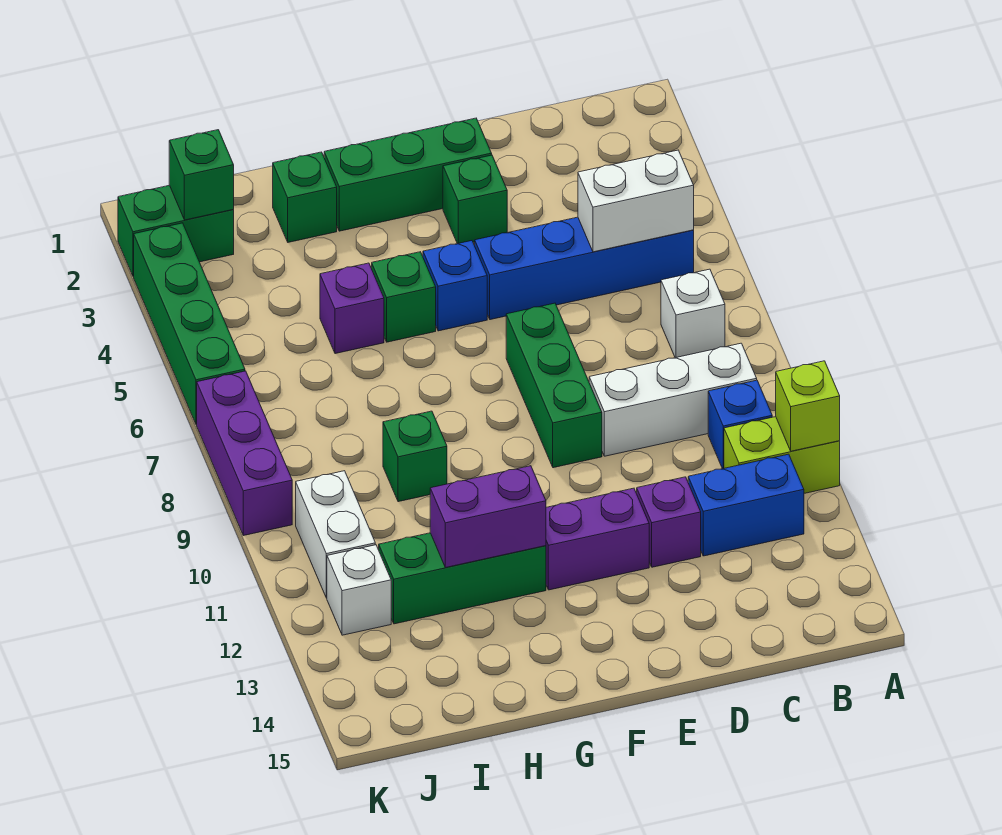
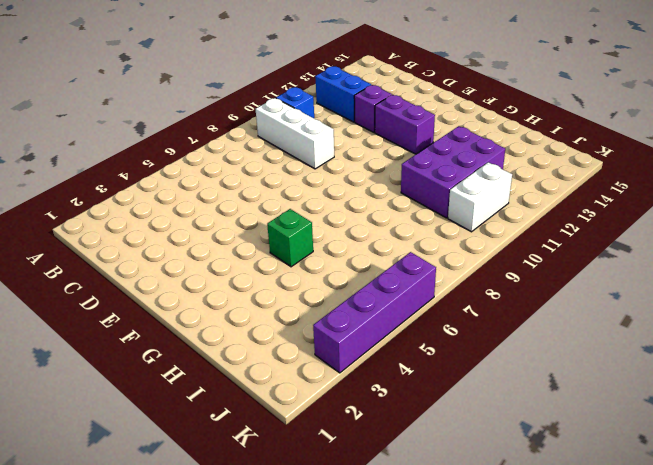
purple brick H10:I12 level 1 -> green brick G12:I12 level 1
purple brick K3:K6 level 1 -> green brick K3:K6 level 1
none -> lime brick A11:B11 level 1
none -> blue brick B5:E5 level 1
none -> white brick B7 level 1

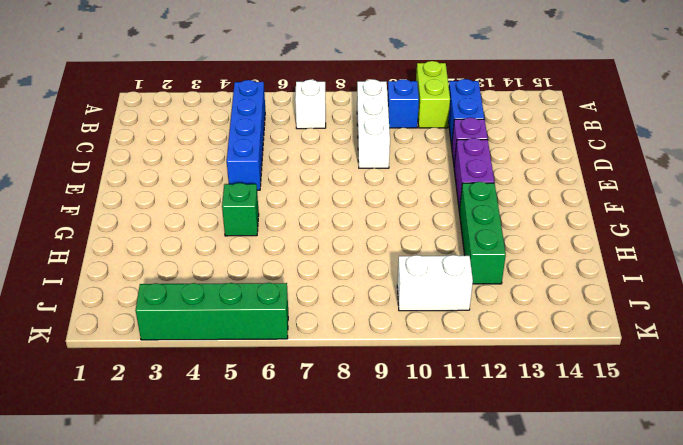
none -> green brick E2:G2 level 1
none -> green brick E3 level 1
none -> green brick E7:E9 level 1

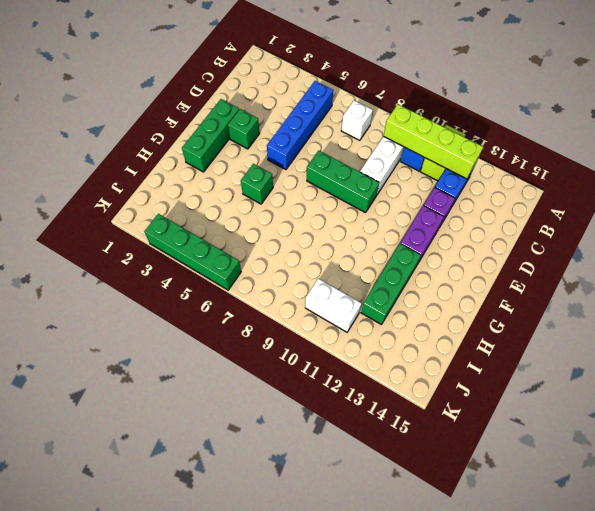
lime brick B9:B12 level 2 -> none
none -> blue brick F5 level 1
none -> green brick H2 level 1
none -> purple brick H5 level 1

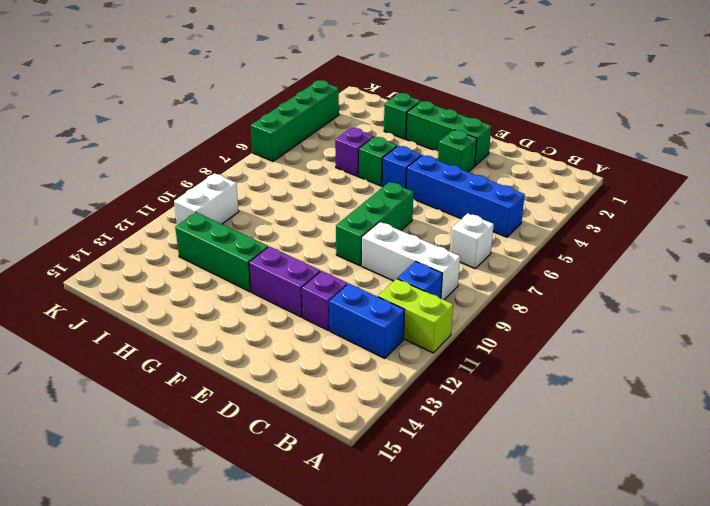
none -> green brick H9 level 1
none -> green brick J2:K2 level 1
none -> white brick J12 level 1

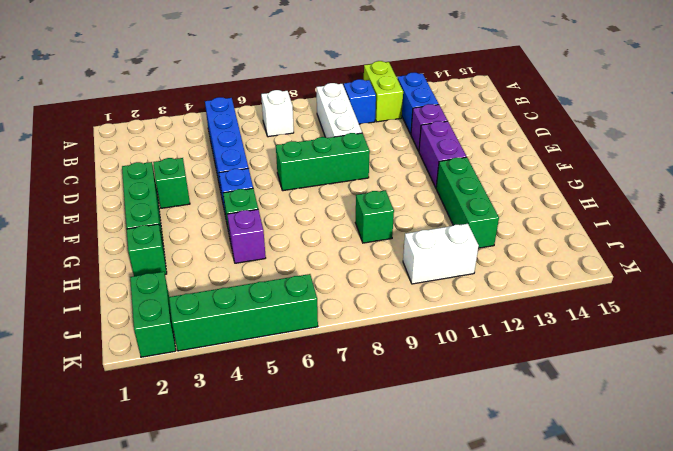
none -> white brick J12 level 1
none -> purple brick K7:K9 level 1
none -> lime brick A11 level 2

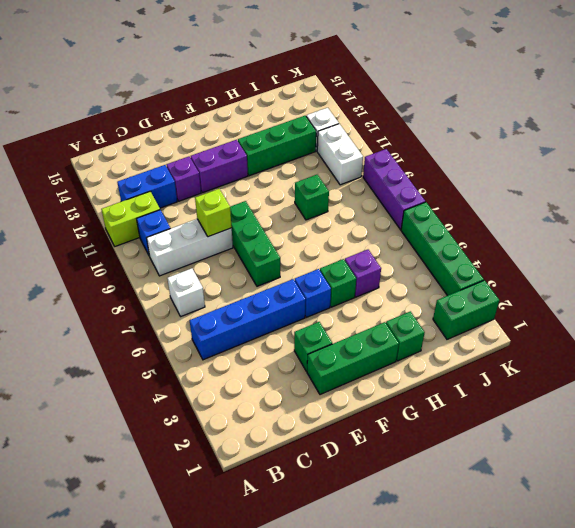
lime brick D9 level 2 -> lime brick A11 level 2
none -> white brick B5:C5 level 2
none -> purple brick G12:H12 level 2
none -> green brick J2 level 2

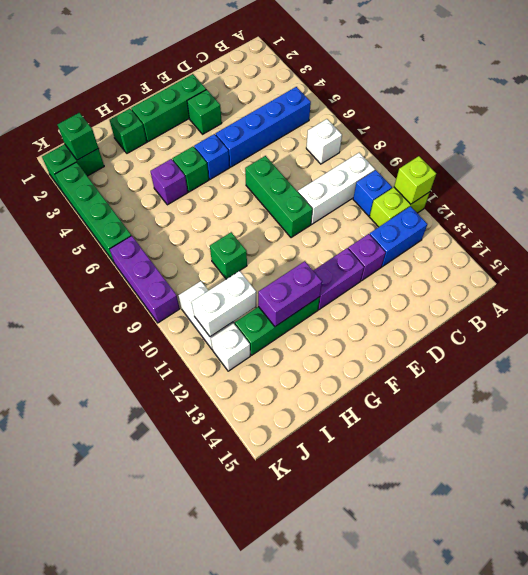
white brick I11:J11 level 2 -> white brick B5:C5 level 2

